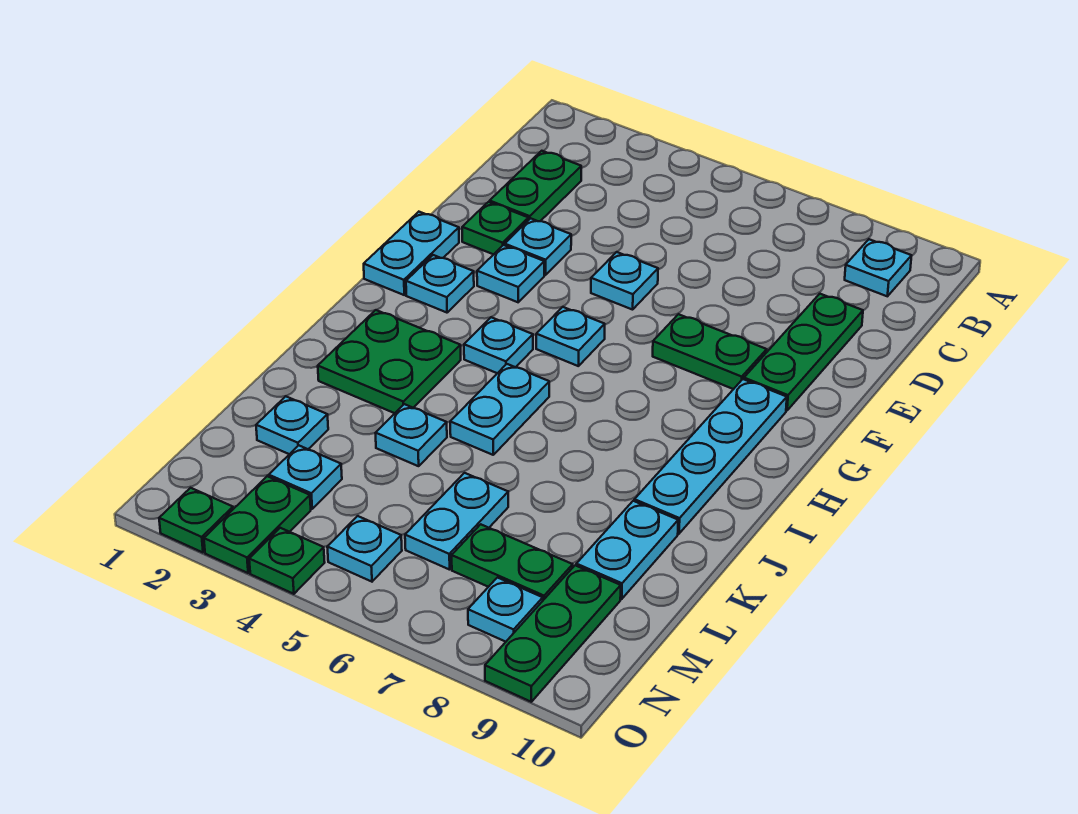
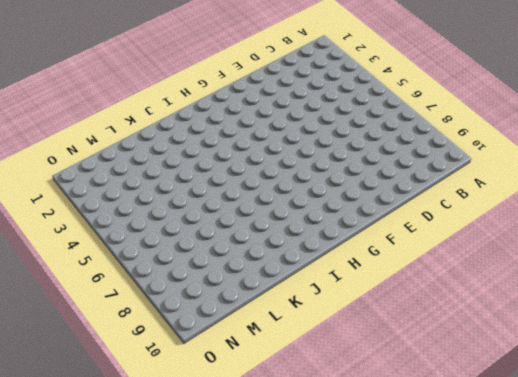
none -> cyan plate B9 level 1
none -> green plate C2:D2 level 1
none -> green plate D9:F9 level 1

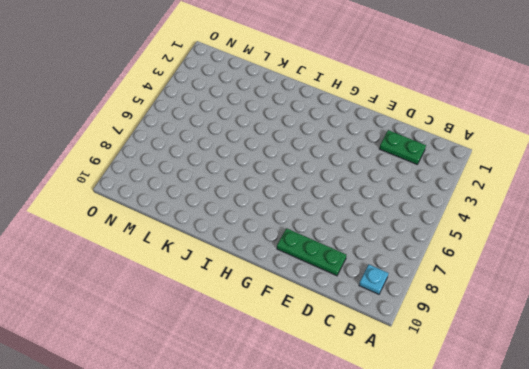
none -> green plate E2 level 1
none -> cyan plate E3 level 1
none -> cyan plate E5 level 1

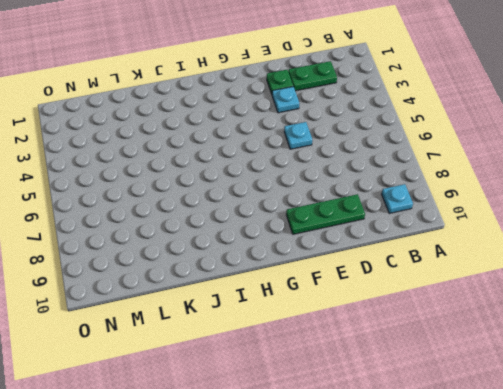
none -> cyan plate F1:G1 level 1
none -> cyan plate F3 level 1
none -> green plate F7:F8 level 1

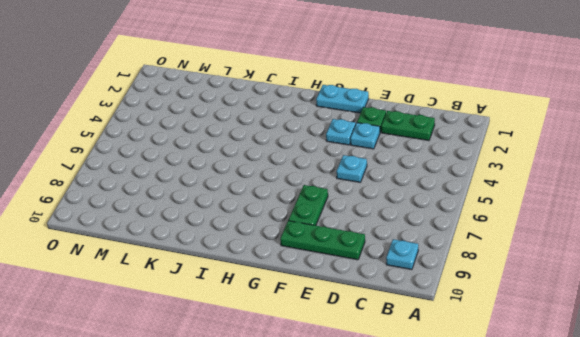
none -> cyan plate G2 level 1
none -> cyan plate G5 level 1
none -> cyan plate G9:J9 level 1

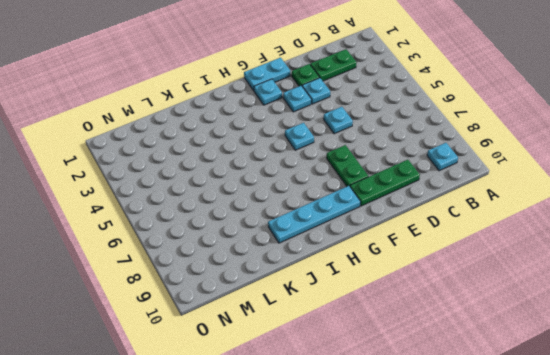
none -> cyan plate H4 level 1
none -> green plate I2:J3 level 1
none -> cyan plate I5:J5 level 1

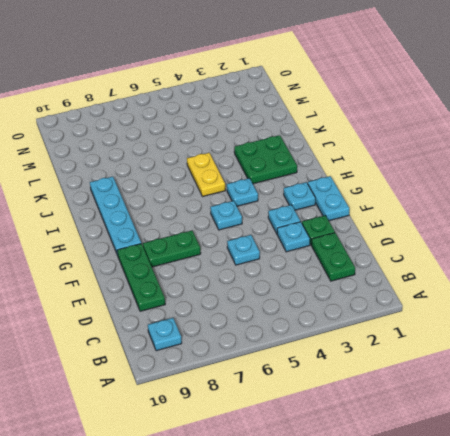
yellow plate I5:J5 level 1 -> cyan plate I5:J5 level 1
none -> cyan plate K4 level 1
none -> cyan plate K9:L9 level 1
none -> cyan plate L2 level 1

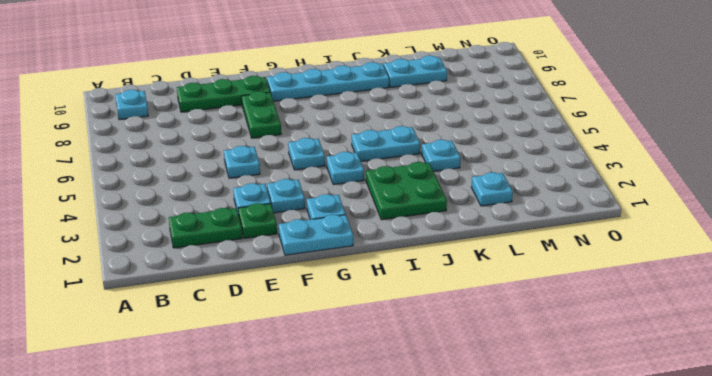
none -> cyan plate L6:M6 level 1
none -> cyan plate M3 level 1
none -> green plate M7:M8 level 1

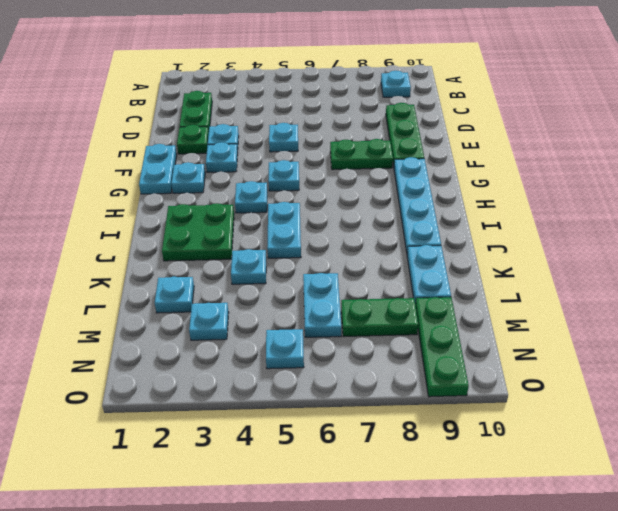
none -> green plate N3:O3 level 1
none -> cyan plate N8 level 1
none -> green plate O2 level 1

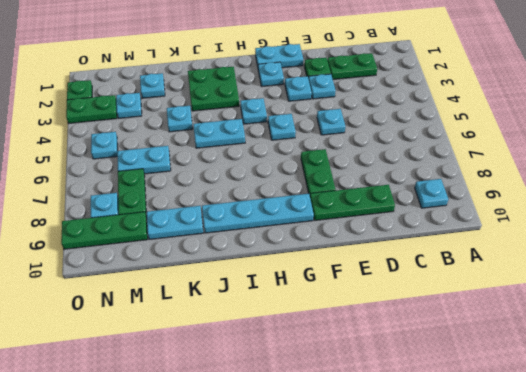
none -> green plate O4 level 1

